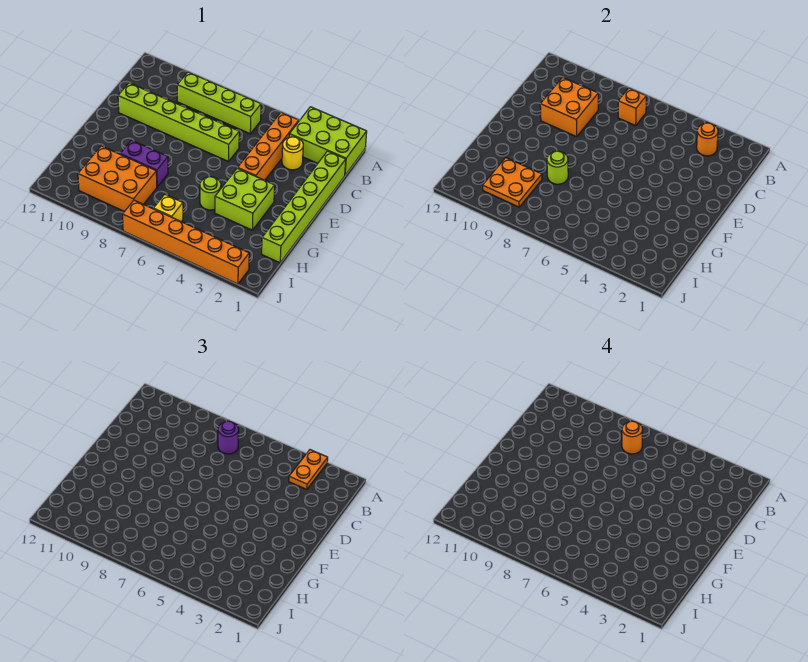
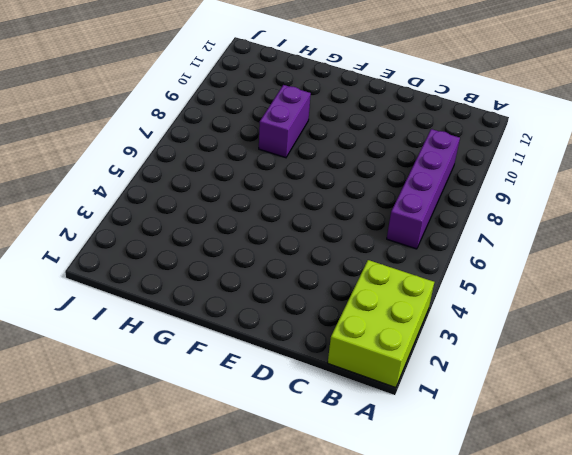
purple brick B6:B9 level 1 -> lime brick B6:B9 level 1
none -> orange brick B4:E4 level 1
none -> lime brick C1:H1 level 1
none -> yellow round brick C3 level 1

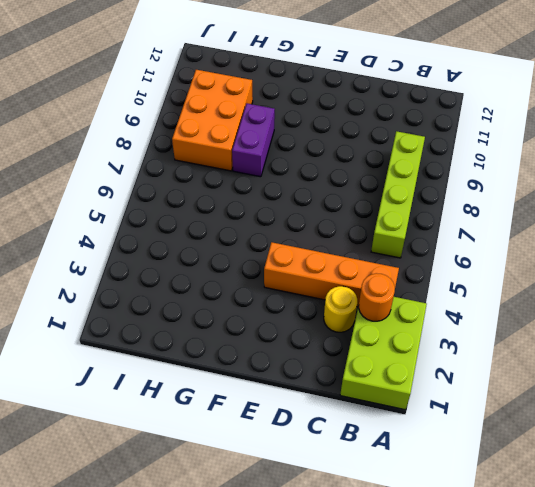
none -> lime brick C1:H1 level 1
none -> lime brick D6:D11 level 1
none -> lime brick F3:G4 level 1

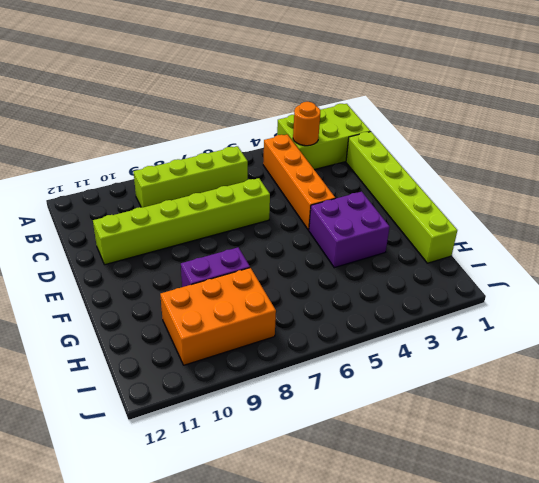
purple brick F3:G4 level 1 -> lime brick F3:G4 level 1
none -> yellow round brick C3 level 1
none -> lime round brick G5 level 1
none -> yellow brick I6 level 1

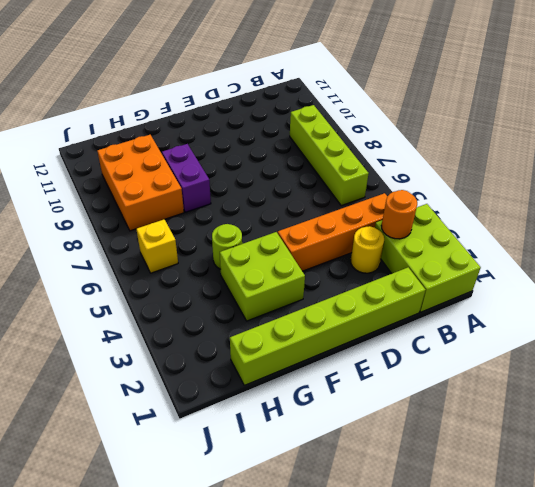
none -> lime brick D6:D11 level 1
none -> orange brick J2:J7 level 1
none -> orange brick B7 level 2

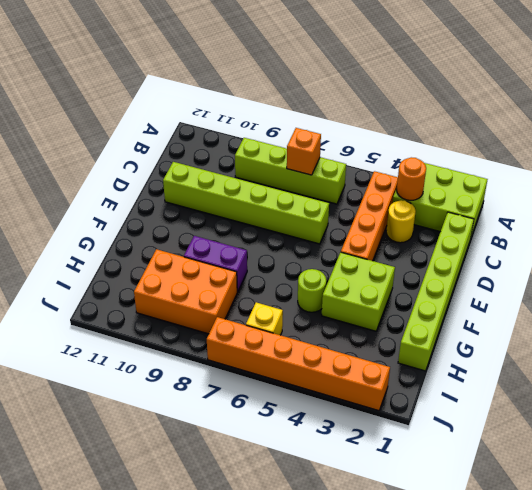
none -> orange brick C9:D10 level 2
none -> lime round brick G8 level 2
none -> orange plate H9:I10 level 2

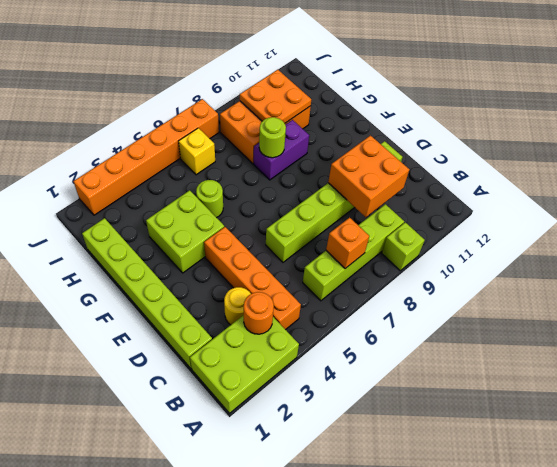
lime brick A9 level 1 -> none
none -> orange plate A3:B3 level 3
none -> purple round brick B7 level 3
none -> orange round brick B7 level 4

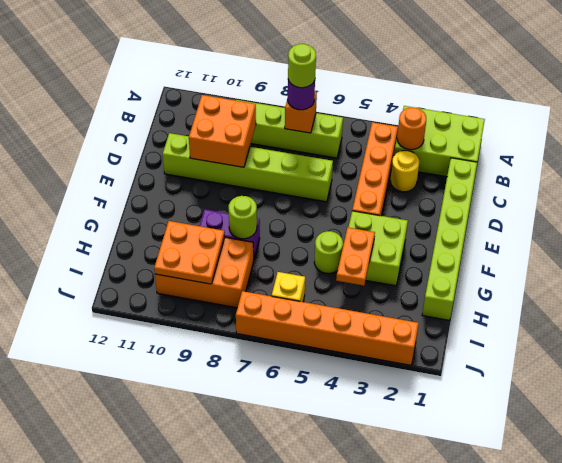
lime round brick B7 level 4 -> orange round brick B7 level 4
orange plate G4:H4 level 2 -> orange plate A3:B3 level 3

